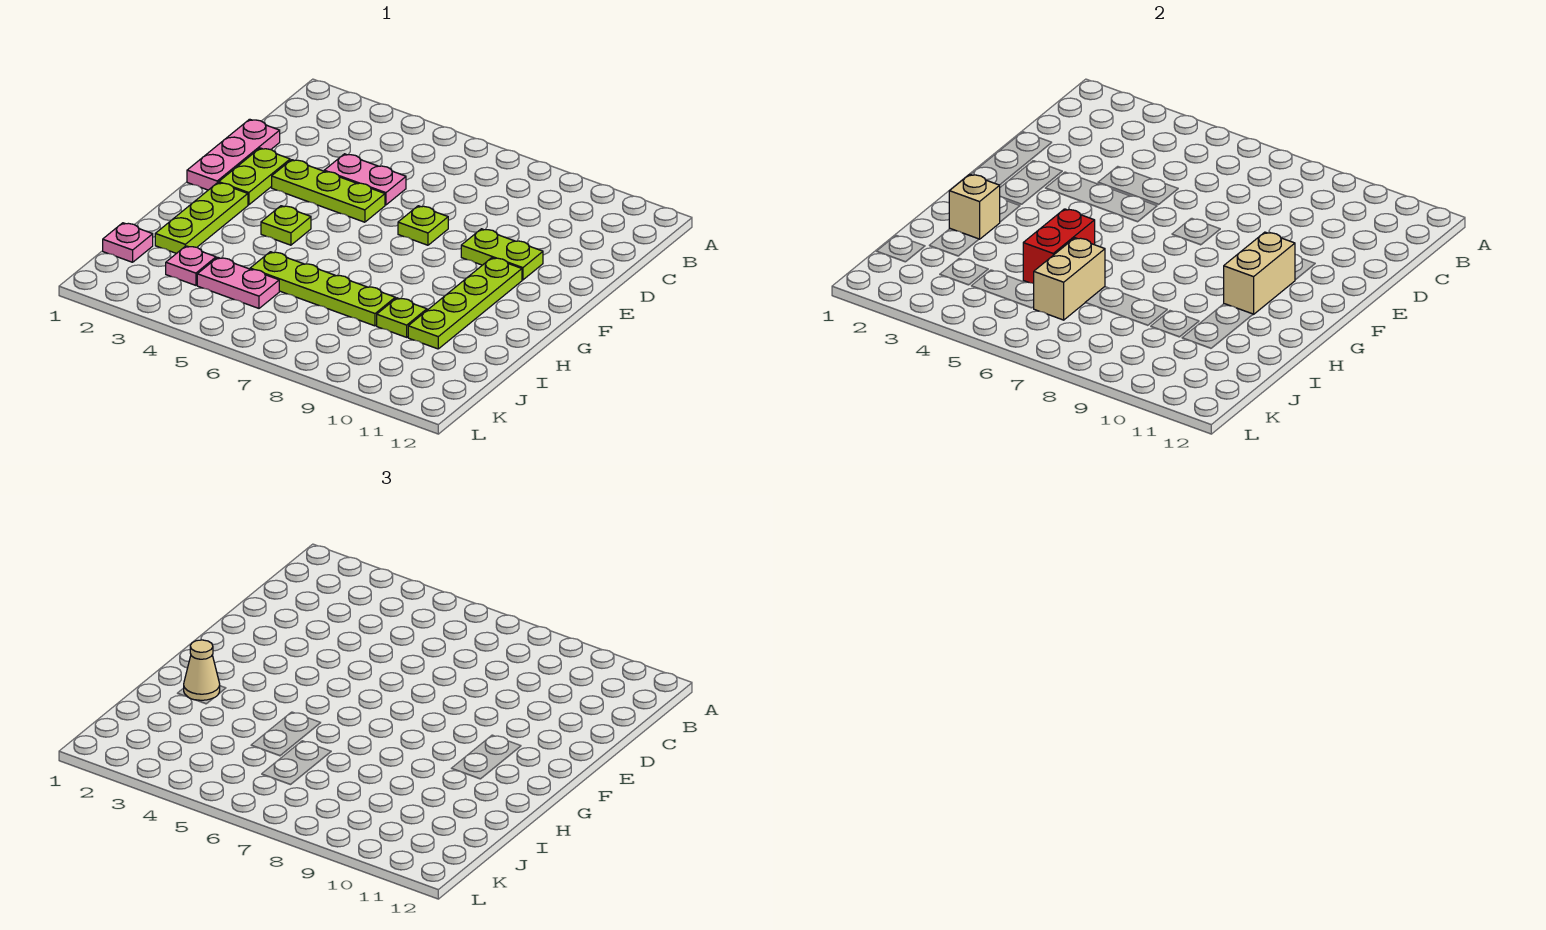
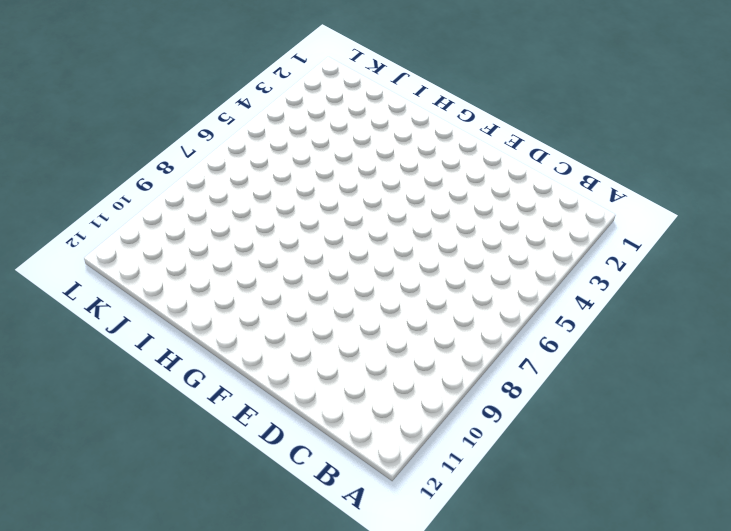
none -> pink plate D1:F1 level 1
none -> pink plate D4:D5 level 1
none -> lime plate E2:F2 level 1

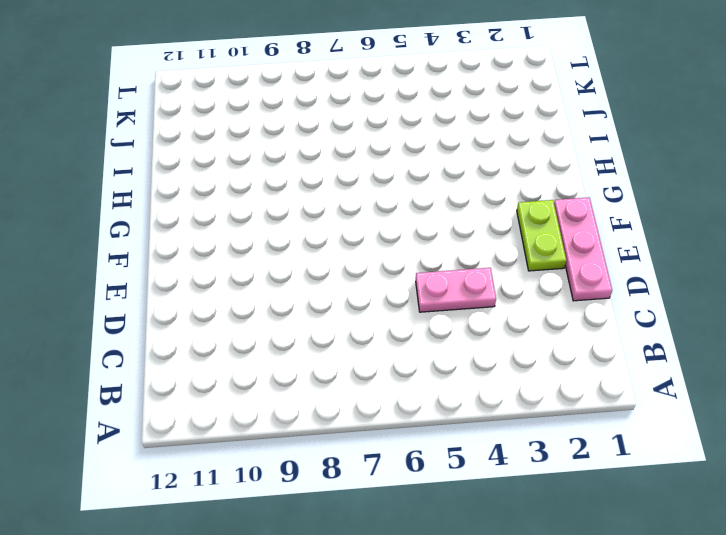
none -> lime plate E3:E5 level 1
none -> lime plate E7 level 1
none -> lime plate E9:E10 level 1

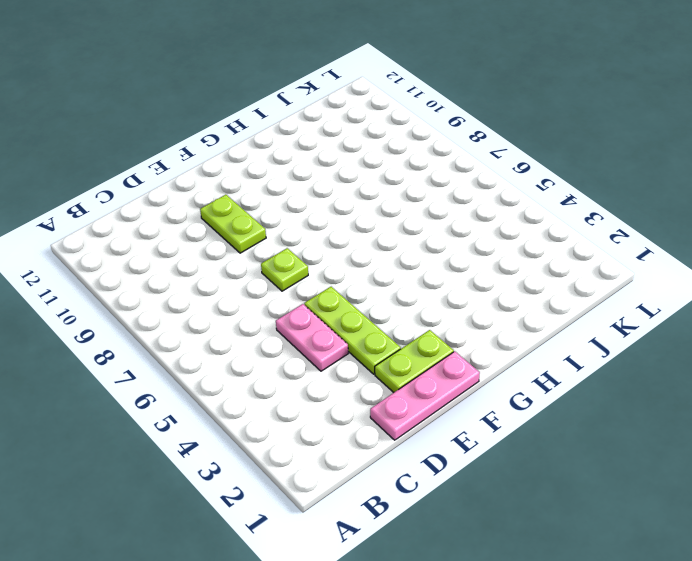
none -> lime plate F10:I10 level 1
none -> lime plate G2:I2 level 1
none -> lime plate G4 level 1

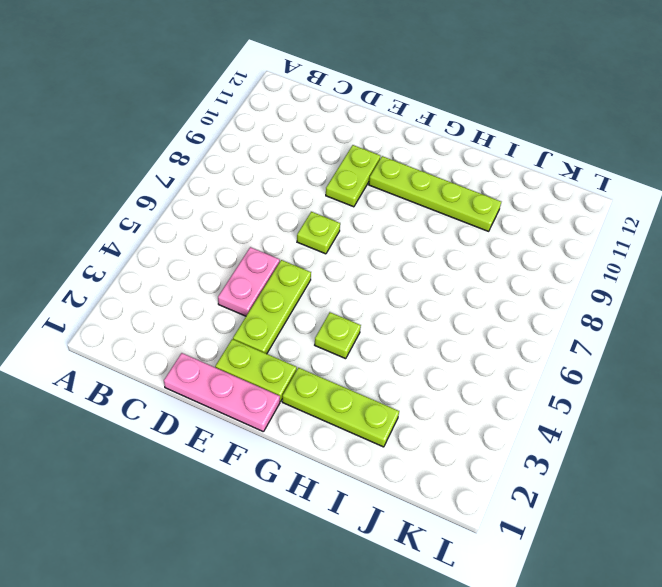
none -> lime plate I5:I8 level 1
none -> lime plate I9 level 1
none -> pink plate J1 level 1

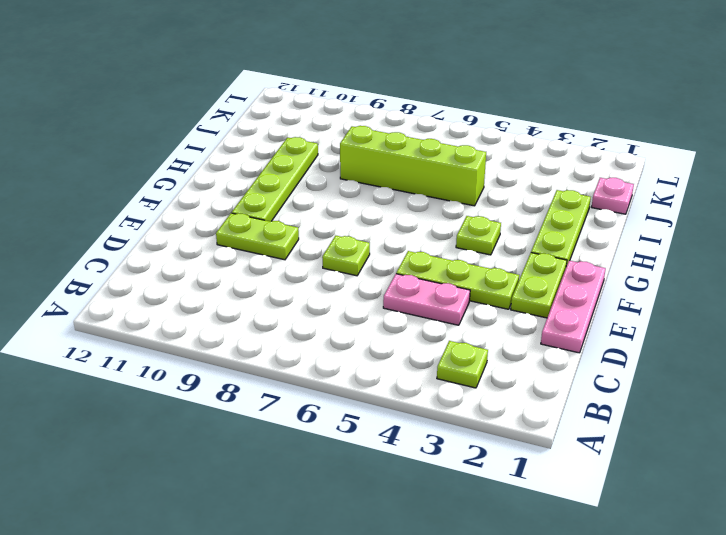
lime plate B3 level 1 -> lime plate I9 level 1
lime brick I5:I8 level 1 -> lime plate I5:I8 level 1
none -> pink plate J3 level 1
none -> pink plate J4:J5 level 1
none -> tan brick F10:G10 level 2

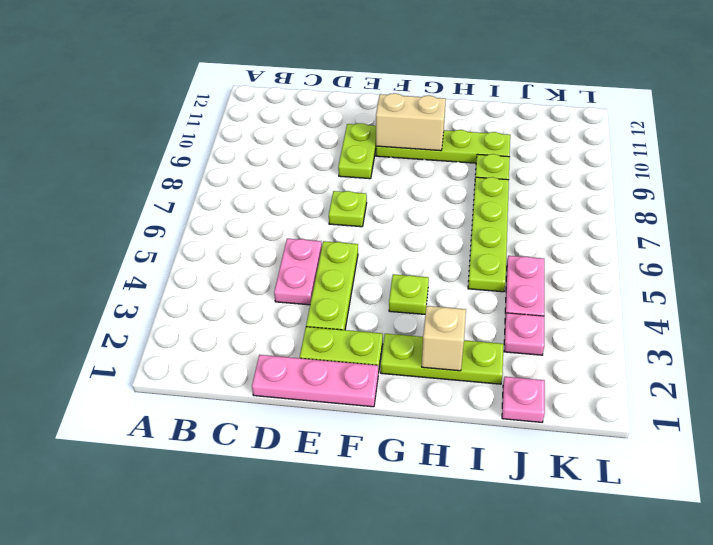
none -> red brick H5:I5 level 2
none -> tan brick I6:J6 level 2
none -> tan cone H2 level 3

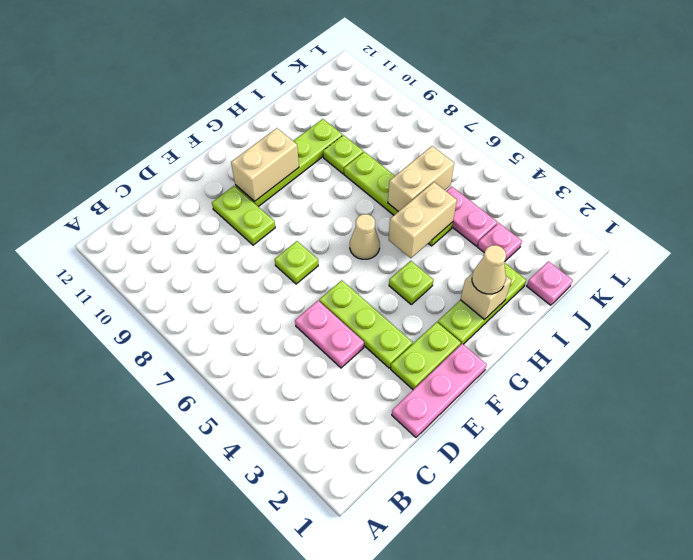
tan cone G6 level 1 -> none
tan brick H5:I5 level 2 -> red brick H5:I5 level 2

